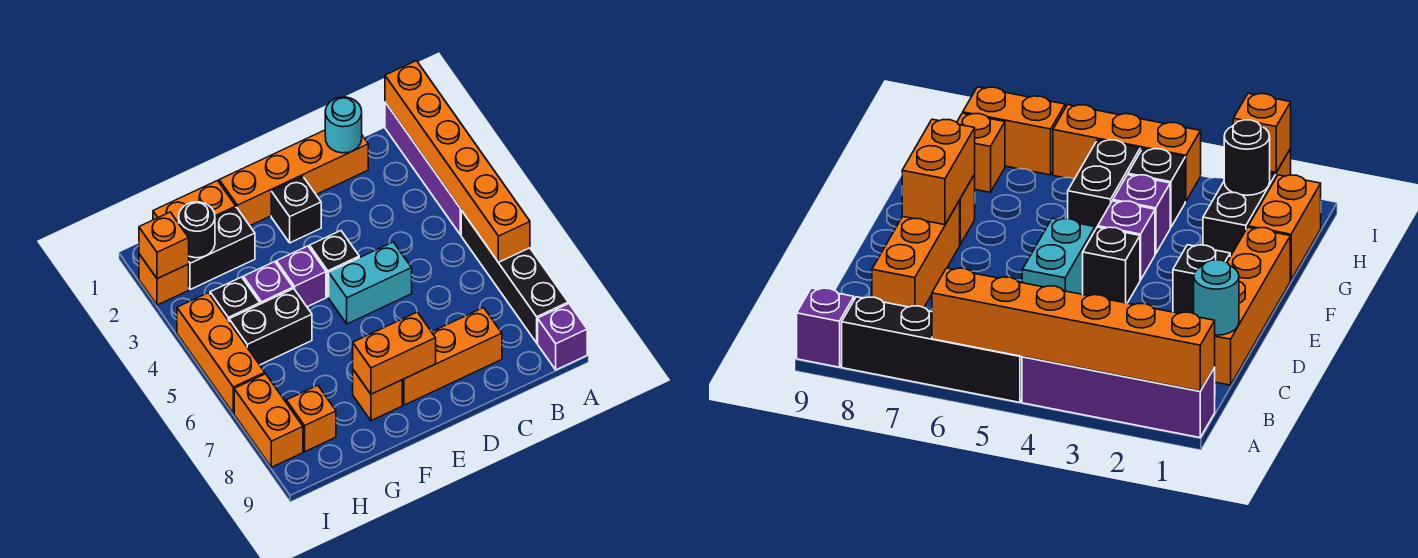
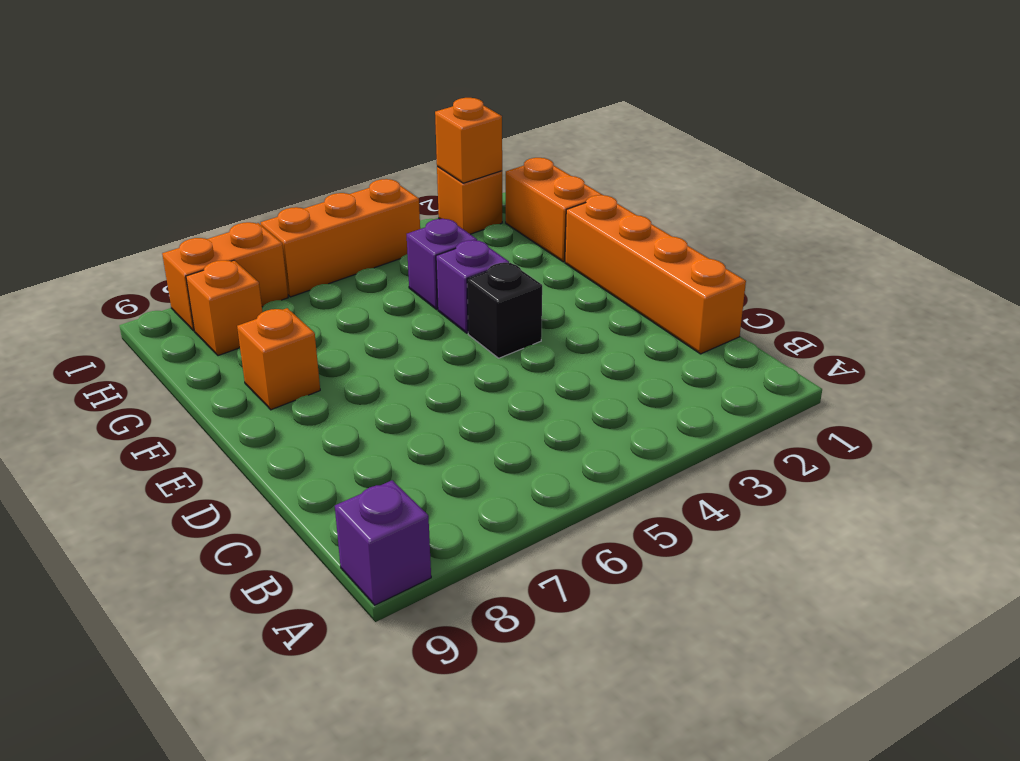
none -> purple brick A1:A4 level 1
none -> black brick A5:A8 level 1
none -> orange brick C8:E8 level 1

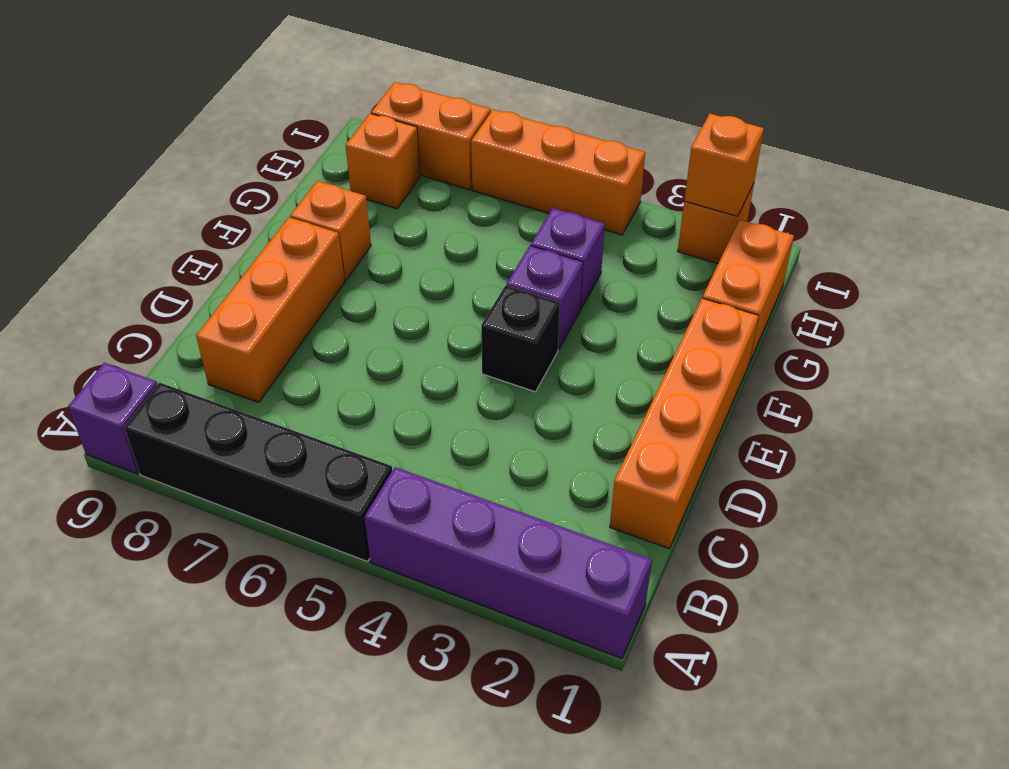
none -> cyan brick D5:E5 level 1
none -> black brick E2 level 1
none -> black brick G2:H2 level 1

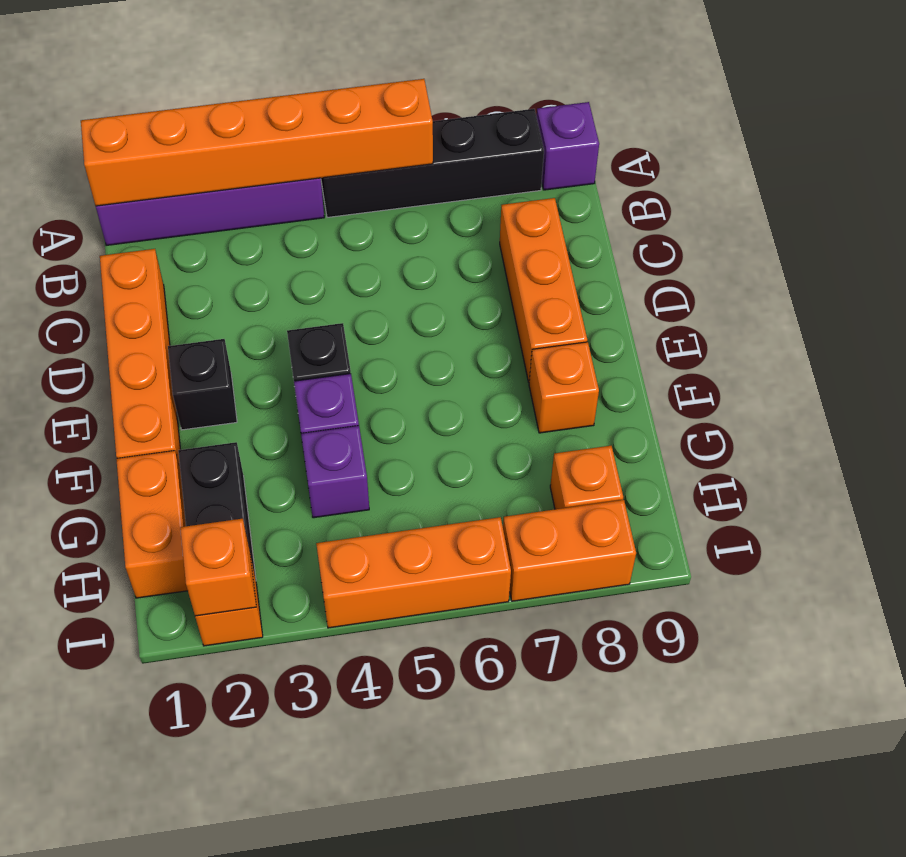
none -> cyan brick D5:E5 level 1
none -> black brick G5:H5 level 1
none -> black brick H4 level 1

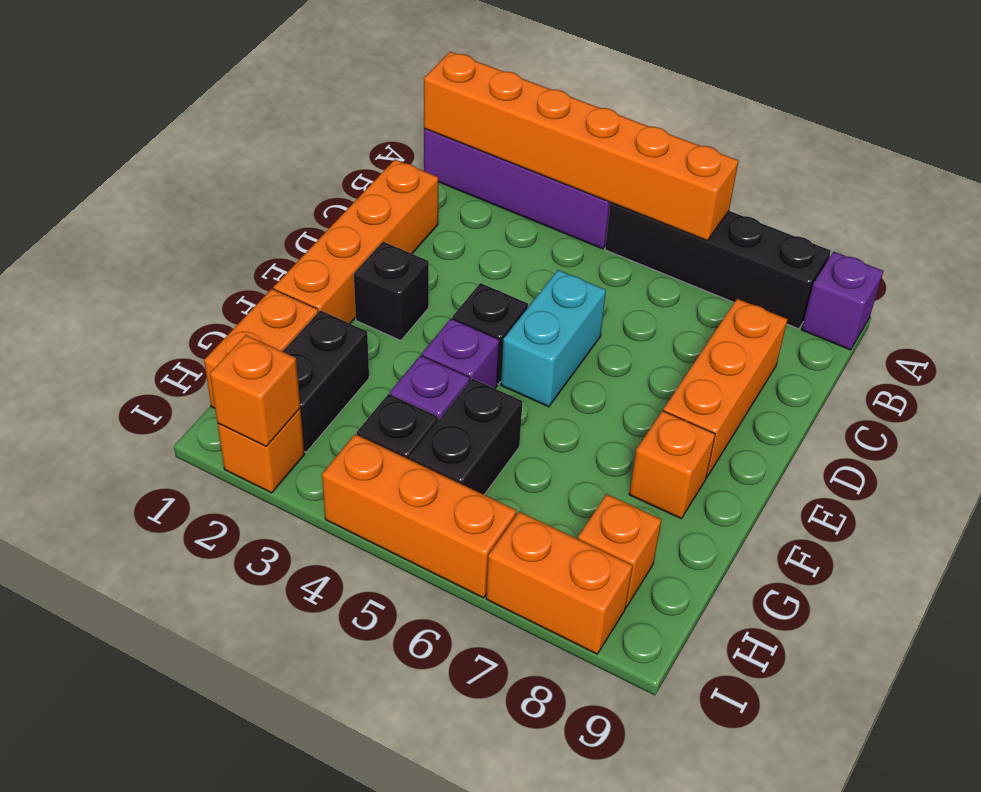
none -> cyan round brick C1 level 2
none -> orange brick E8:F8 level 2
none -> black round brick H2 level 2

